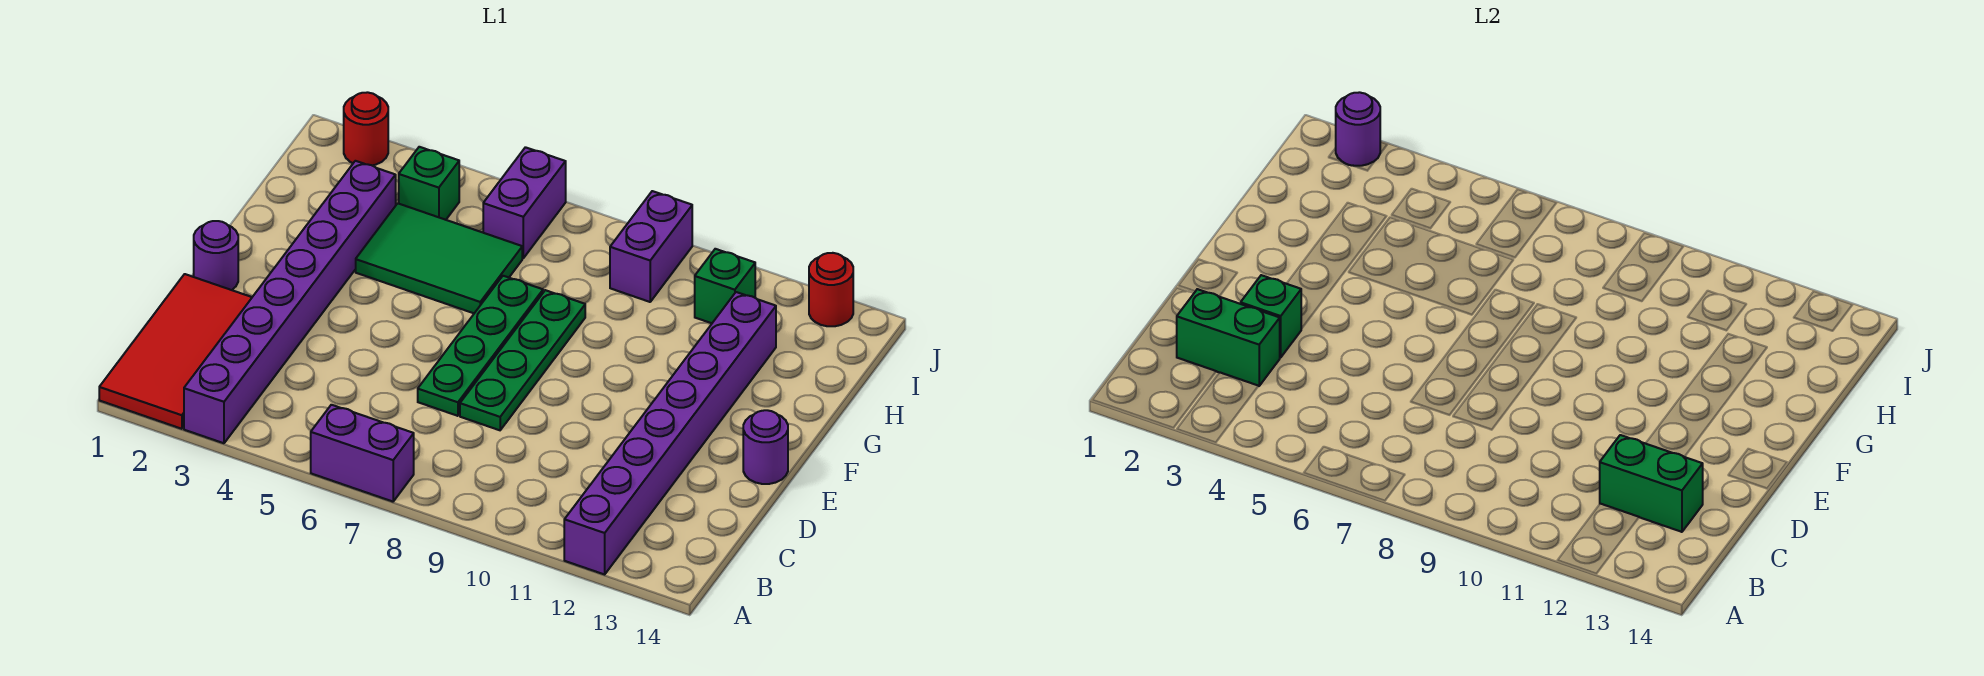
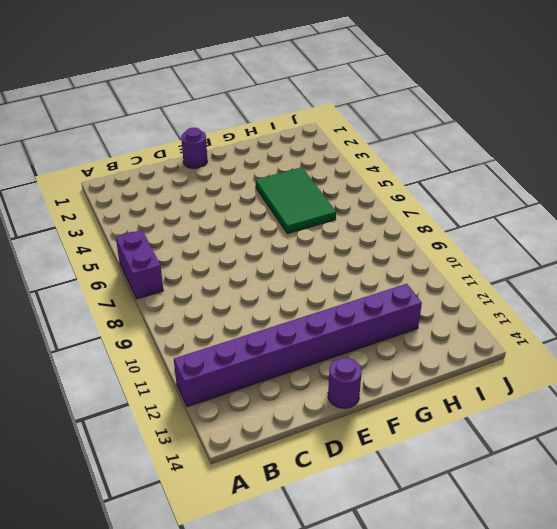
none -> red tile A1:D2 level 1
none -> purple brick A3:H3 level 1
none -> green plate D7:G7 level 1

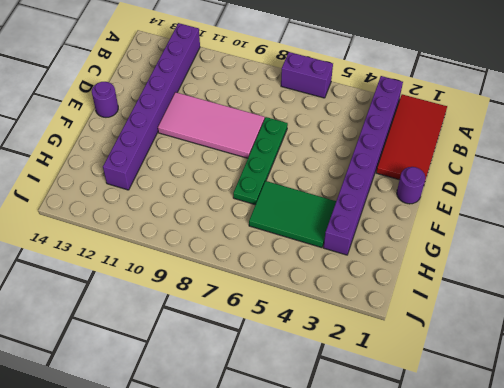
pink tile D8:E11 level 1 -> green plate D8:G8 level 1
none -> green brick I4 level 1
none -> purple brick I6:J6 level 1
none -> purple brick I9:J9 level 1

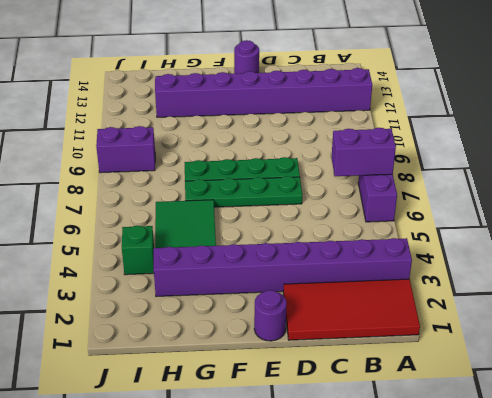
purple brick A7:B7 level 2 -> purple brick I6:J6 level 1
none -> green brick I11 level 1
none -> red round brick J2 level 1
none -> red round brick J13 level 1

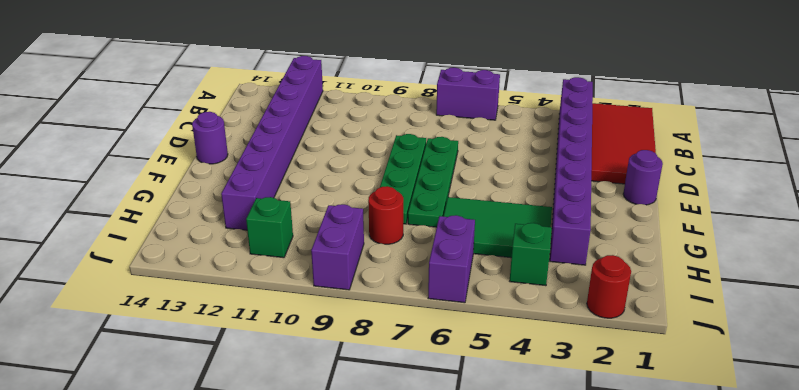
red round brick H8 level 1 -> red round brick J13 level 1
none -> green brick C2:C3 level 2
none -> green brick C12:C13 level 2
none -> green brick D3 level 2

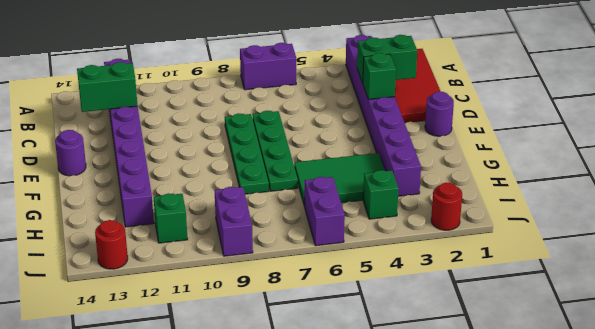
none -> purple round brick J2 level 2

